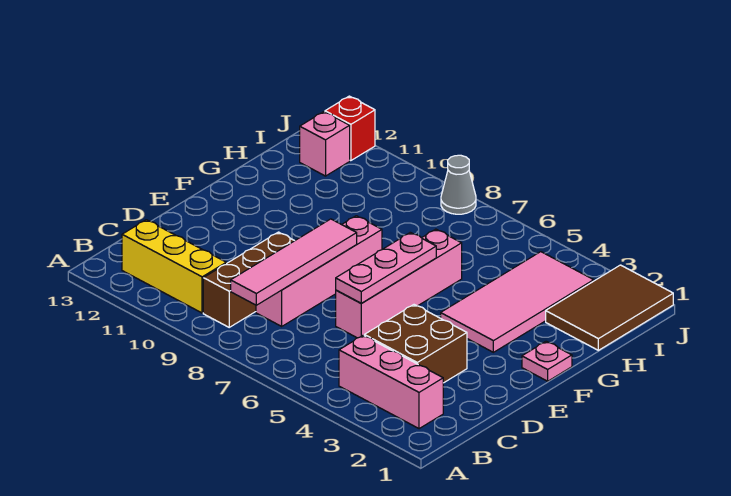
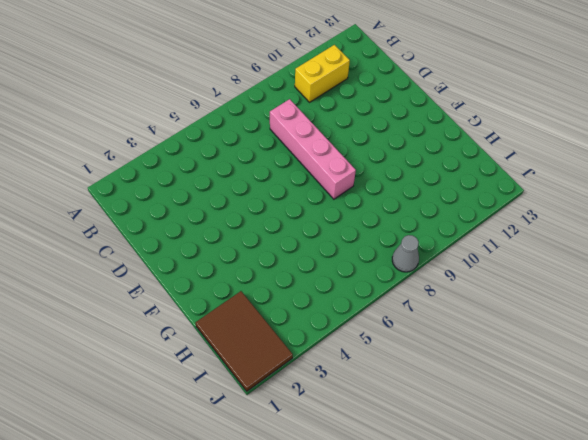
yellow brick B10:B11 level 1 -> yellow brick B10:B12 level 1
none -> pink brick B2:B4 level 1
none -> brown brick B9:D9 level 1
none -> brown brick C3:D4 level 1

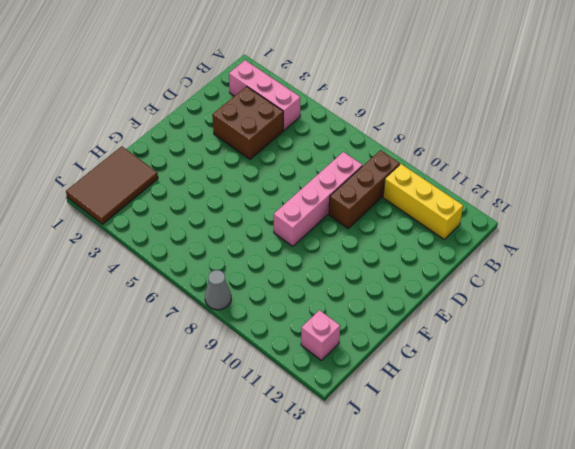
none -> pink brick D6:G6 level 1
none -> pink plate F1 level 1
none -> pink tile F3:I4 level 1

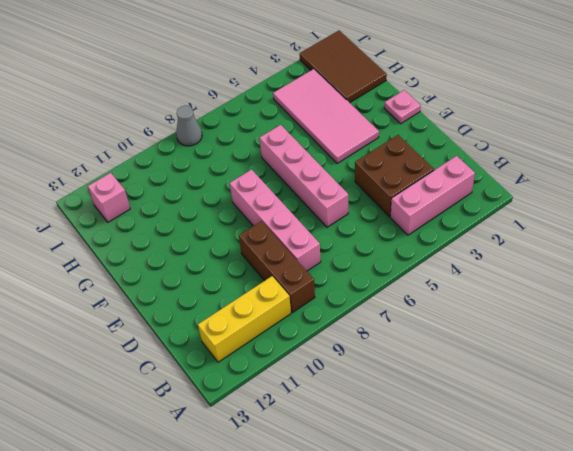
none -> red brick J12 level 1
none -> pink tile B8:E8 level 2
none -> pink plate D6:F6 level 2

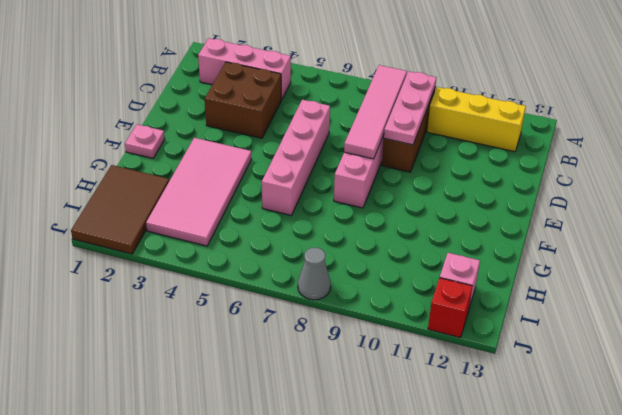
pink plate B9:D9 level 2 -> pink plate D6:F6 level 2

